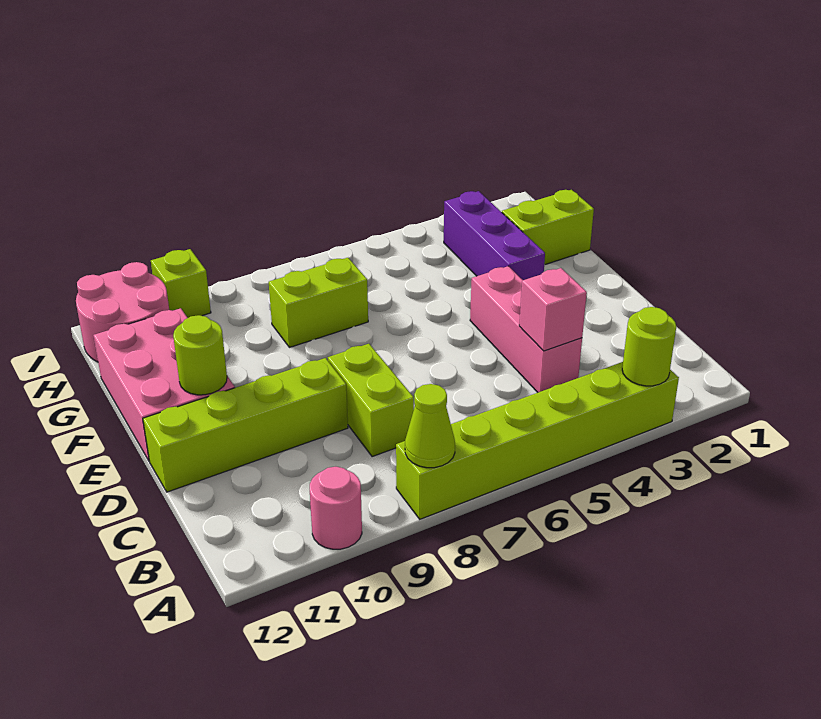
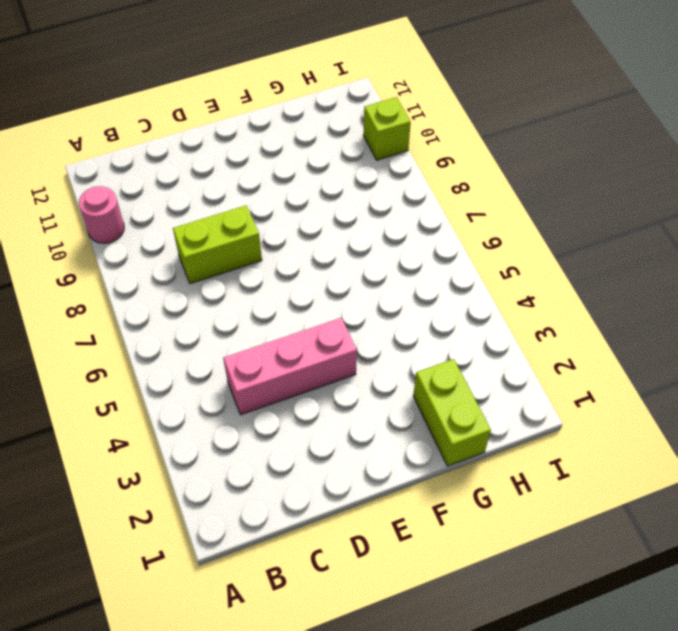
none -> lime brick A3:A8 level 1
none -> lime brick D9:D12 level 1
none -> pink brick E11:G12 level 1

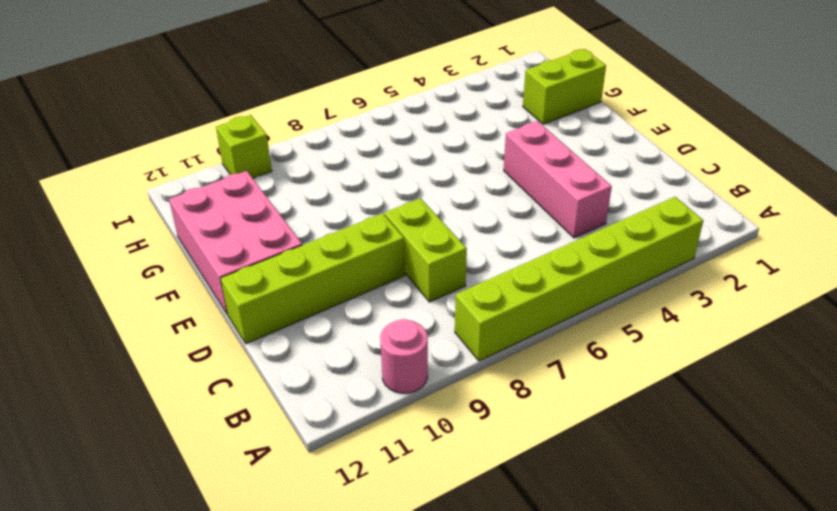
none -> purple brick F3:H3 level 1
none -> lime brick G7:G8 level 1
none -> pink round brick H11:I12 level 1

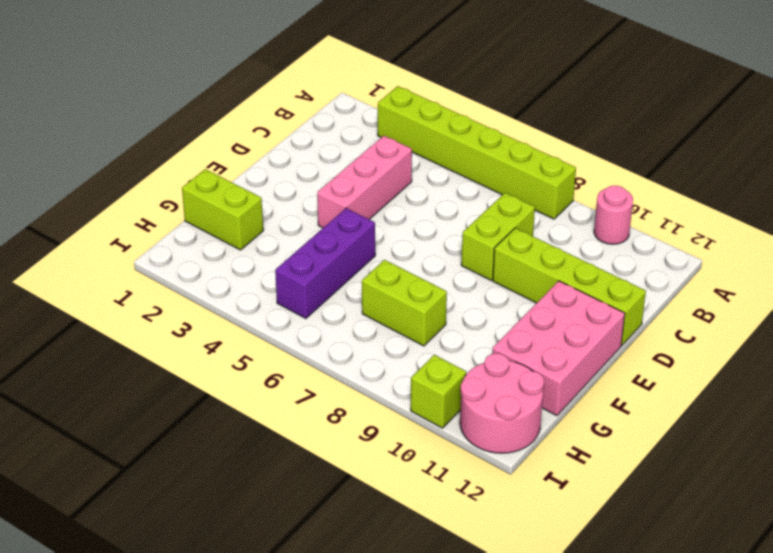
purple brick F5:H5 level 1 -> purple brick F3:H3 level 1
none -> lime round brick A3 level 2
none -> lime cone A8 level 2
none -> pink brick C4 level 2

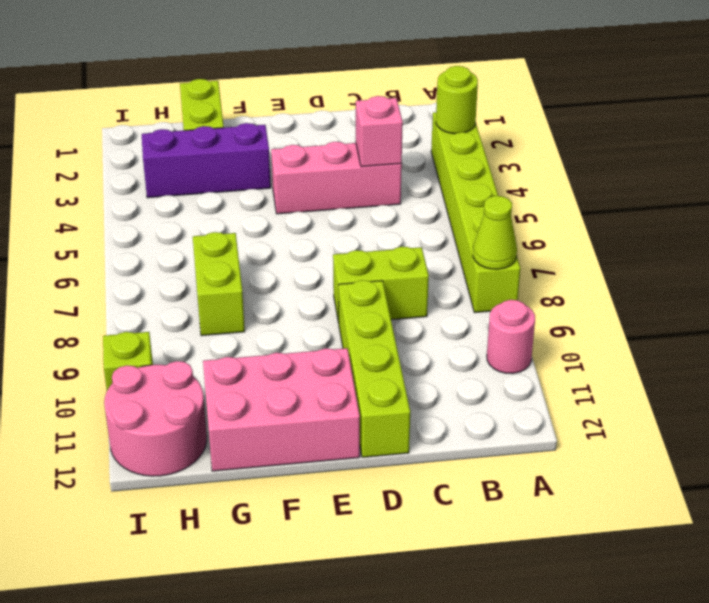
none -> lime round brick E11 level 2

